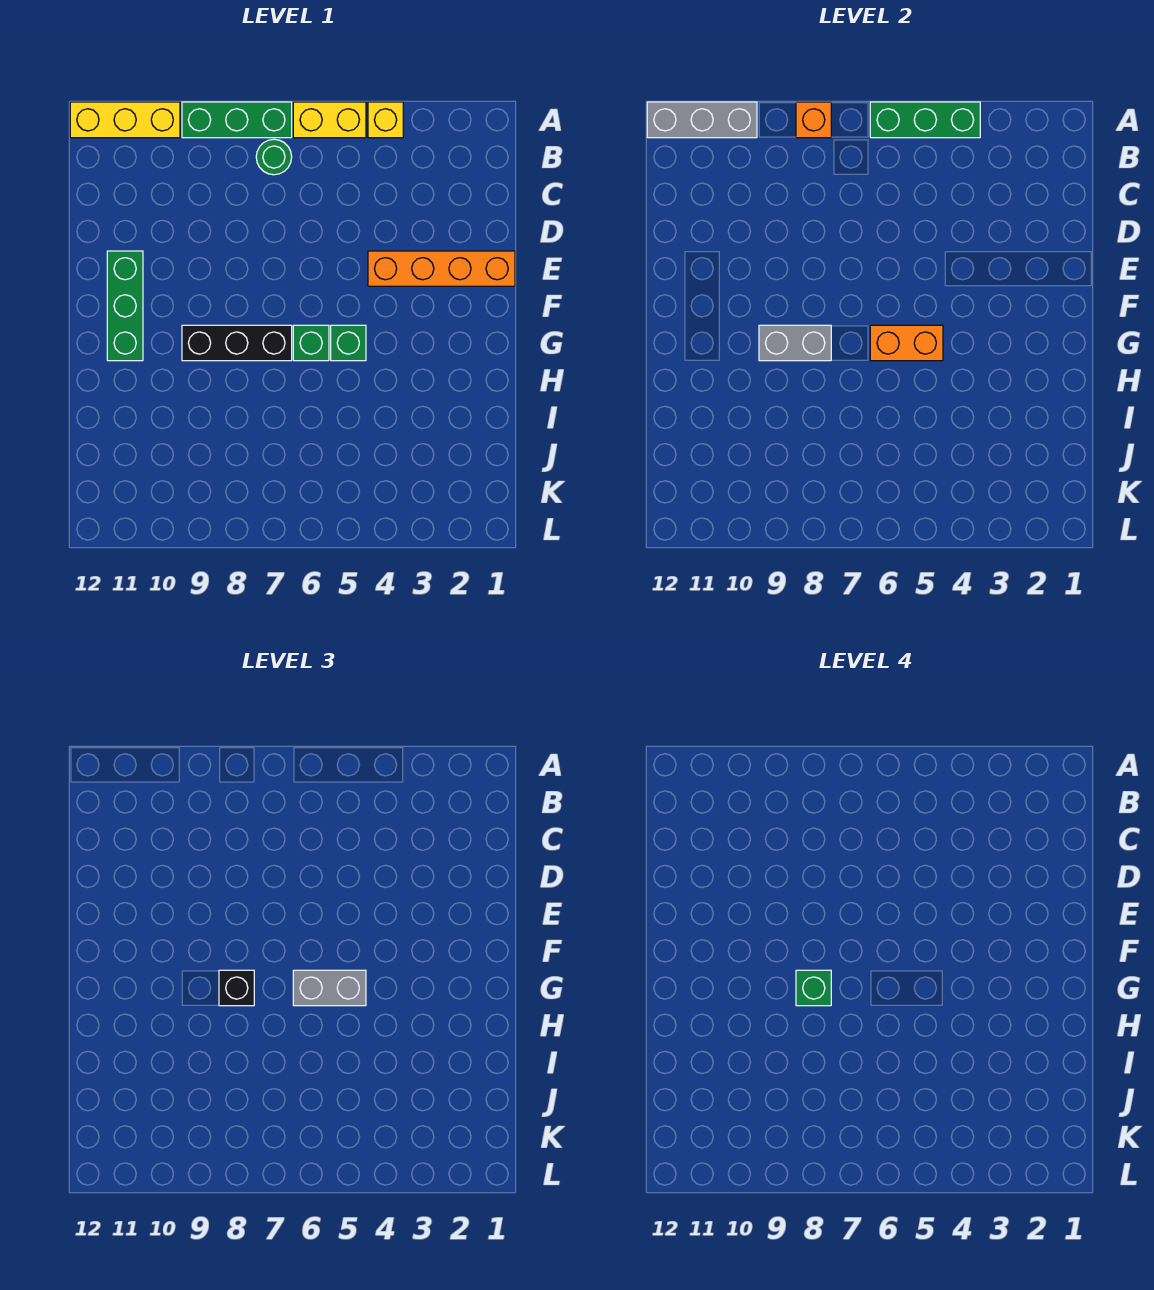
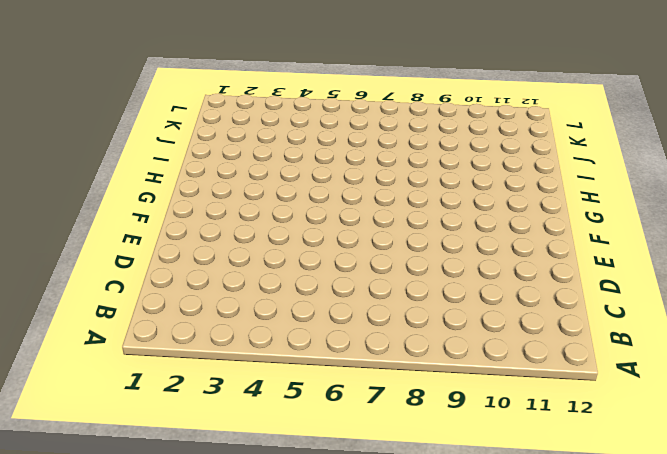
none -> yellow brick A4 level 1
none -> yellow brick A5:A6 level 1
none -> green brick A7:A9 level 1

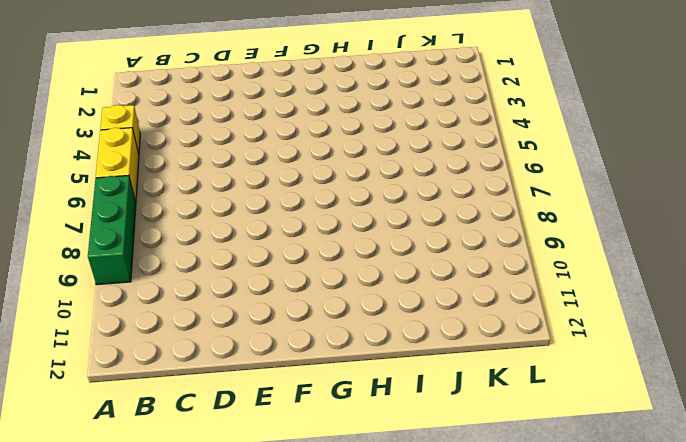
none -> yellow brick A10:A12 level 1
none -> green round brick B7 level 1
none -> orange brick E1:E4 level 1

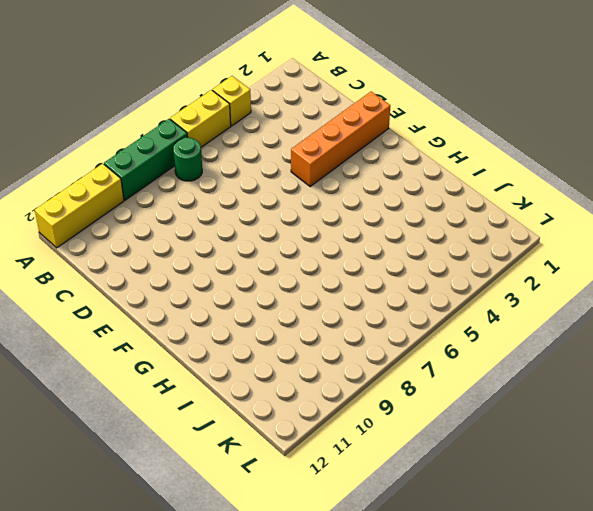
none -> green brick E11:G11 level 1
none -> green brick G5 level 1
none -> green brick G6 level 1

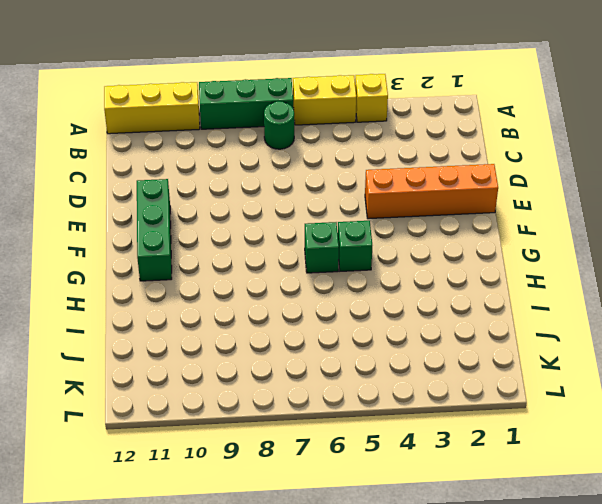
none -> black brick G7:G9 level 1
none -> green brick A4:A6 level 2
none -> orange brick A8 level 2

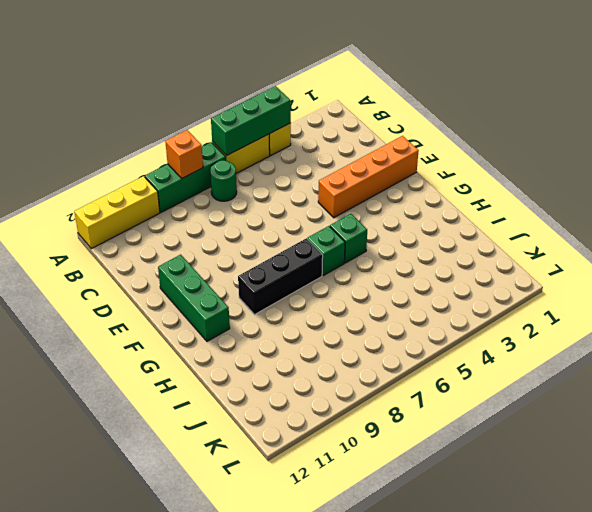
none -> grey brick A10:A12 level 2
none -> orange brick G5:G6 level 2
none -> grey brick G8:G9 level 2

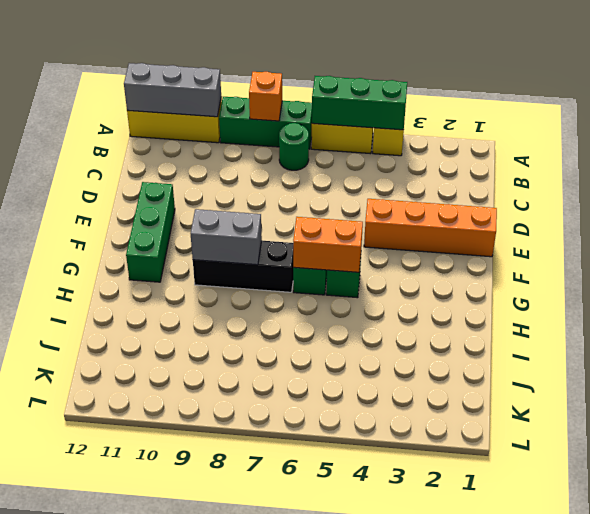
none -> grey brick G5:G6 level 3
none -> black brick G8 level 3
none -> green brick G8 level 4

